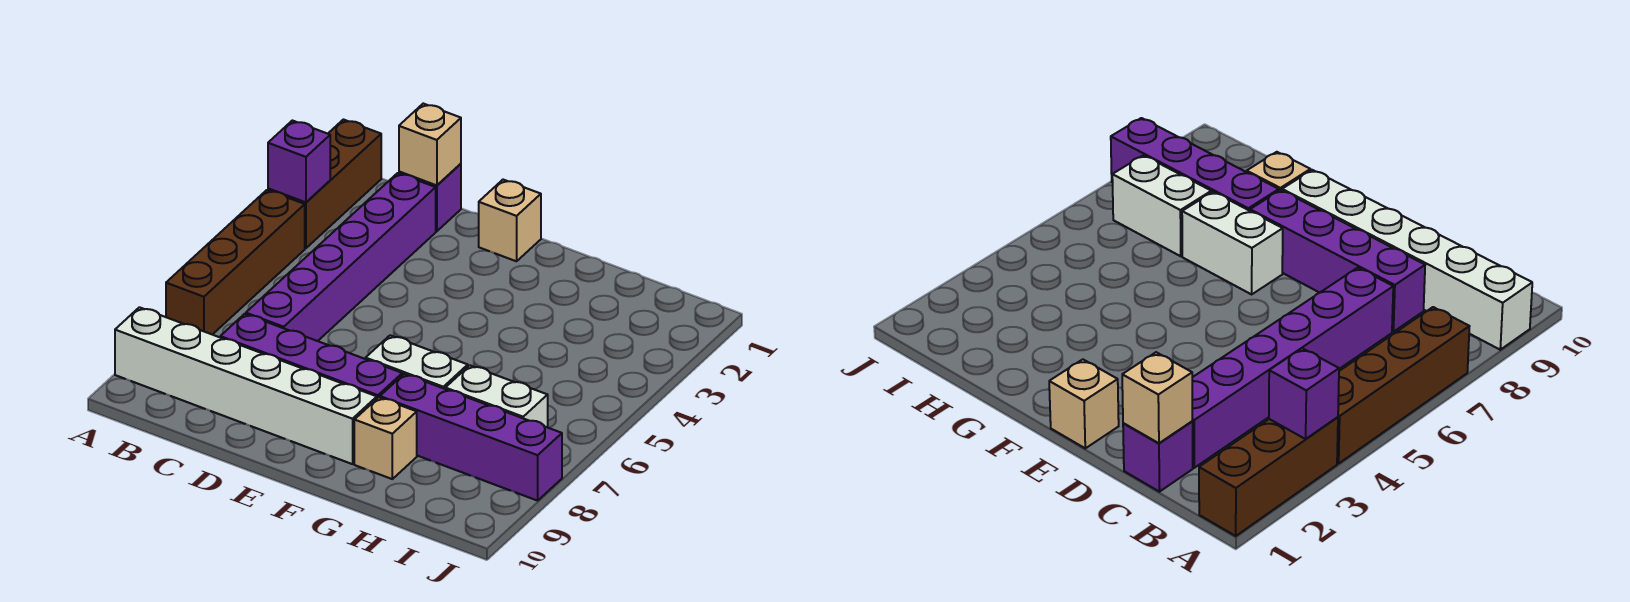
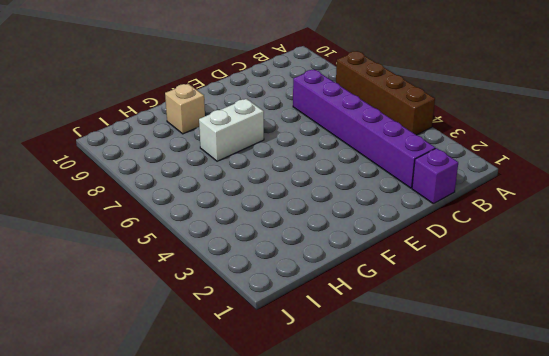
none -> brown brick A1:A3 level 1
none -> white brick A9:F9 level 1
none -> purple brick C8:F8 level 1

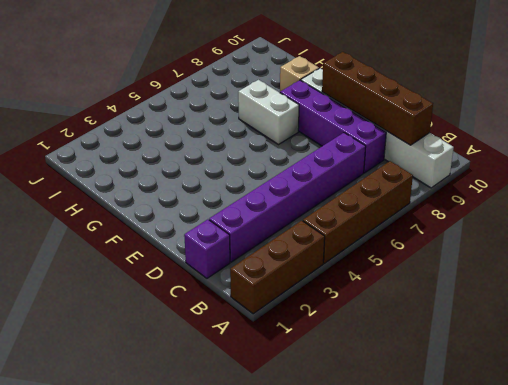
brown brick B9:E9 level 2 -> none
none -> tan brick E1 level 1
none -> purple brick G8:J8 level 1
none -> white brick H7:I7 level 1

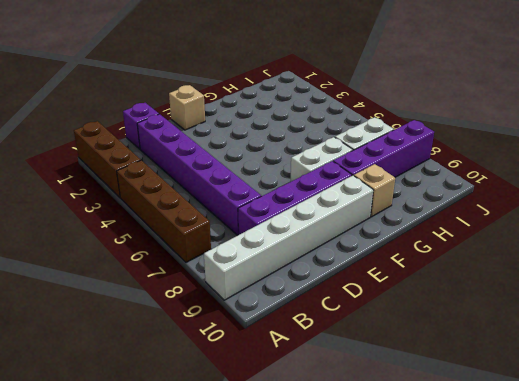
none -> purple brick A3 level 2
none -> tan brick C1 level 2

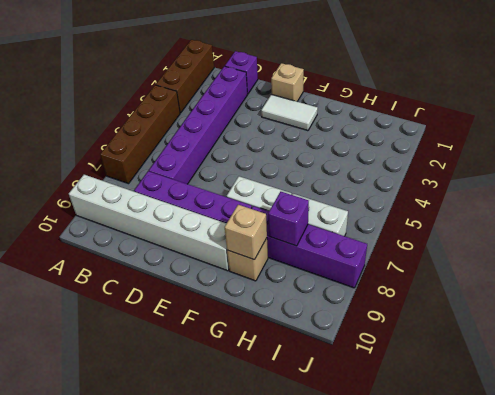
white tile E2:F2 level 1 -> none
tan brick G9 level 2 -> tan brick C1 level 2
purple brick H8 level 2 -> purple brick A3 level 2

